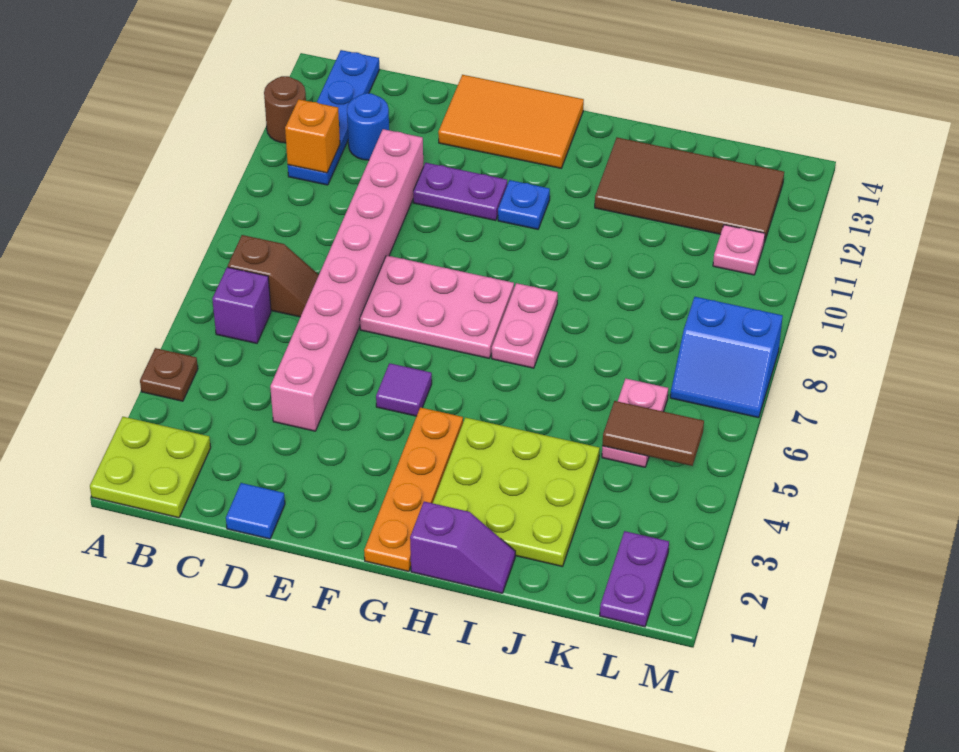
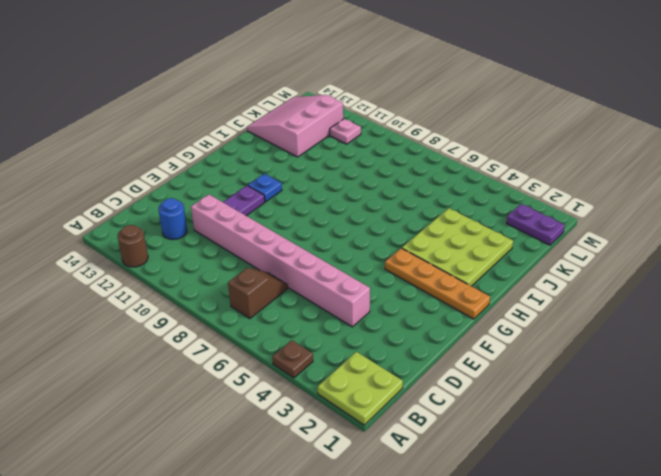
pink slope J12:L14 level 1 top 12 -> brown tile I12:L13 level 1
none -> purple brick B6 level 1
none -> blue plate B11:B14 level 1
none -> blue tile D1 level 1

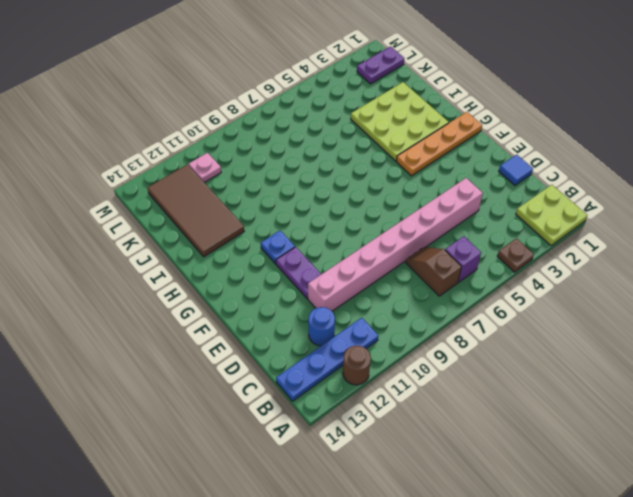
none -> pink plate E7:G8 level 1
none -> orange tile E13:G14 level 1
none -> purple tile F5 level 1

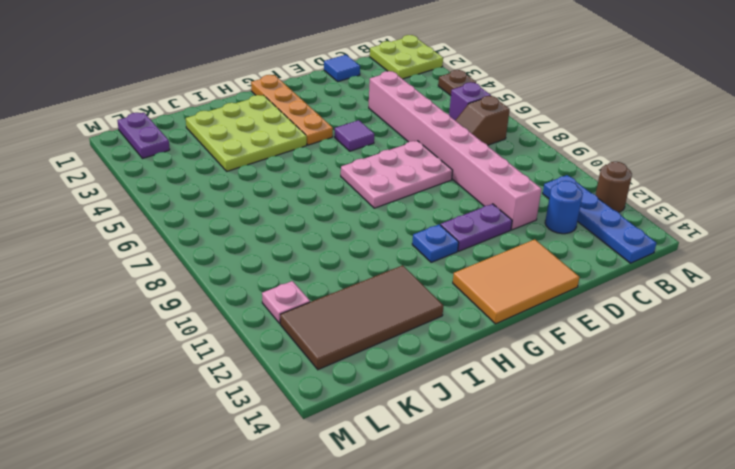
none -> purple slope H1:I1 level 1 top H
none -> pink plate H7:H8 level 1
none -> pink plate K5:K6 level 1

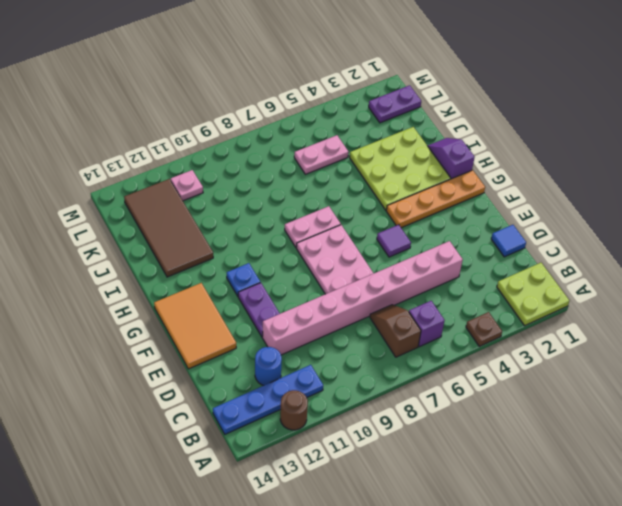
none -> blue slope L7:M8 level 1 top 8
none -> orange brick B11 level 2
none -> brown tile K5:L5 level 2

